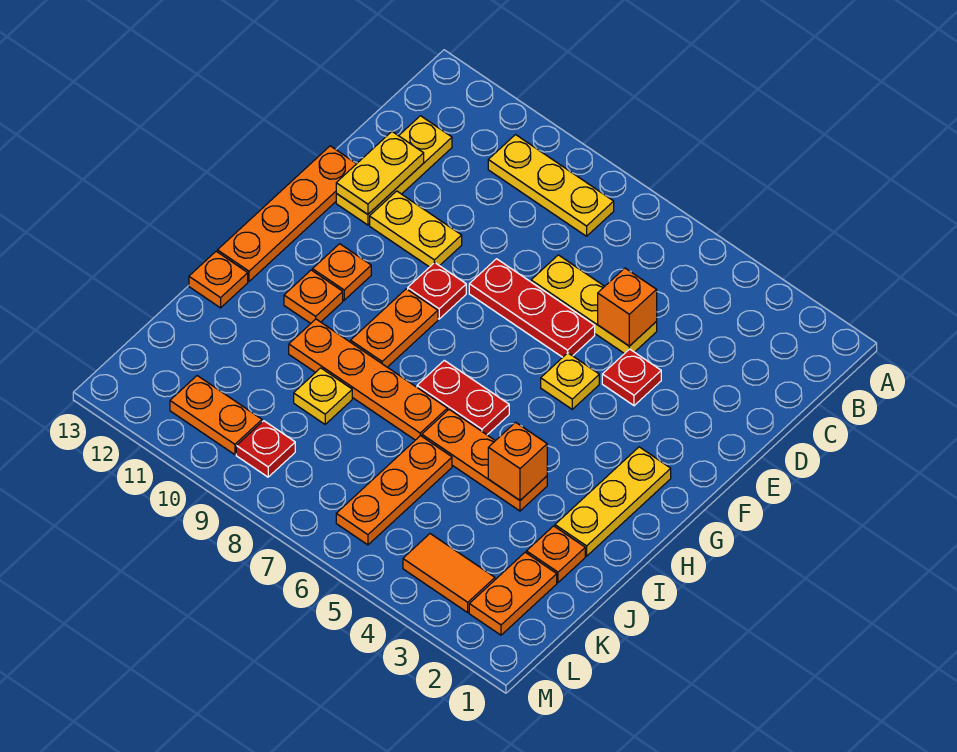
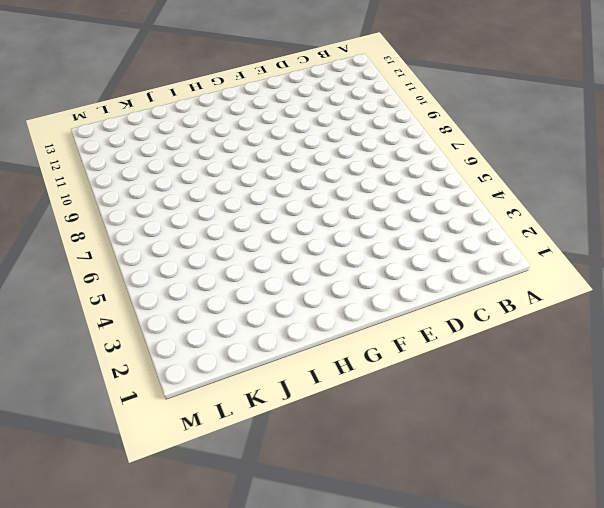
none -> yellow plate B8:B10 level 1
none -> yellow plate C12:E12 level 1
none -> yellow plate D5:D7 level 1

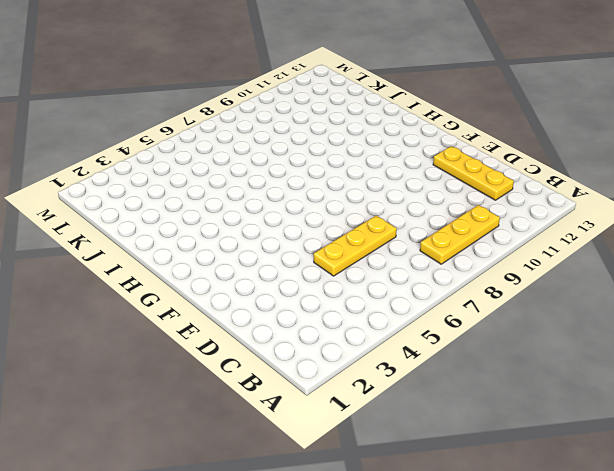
none -> red plate E4 level 1
none -> red plate E6:E8 level 1
none -> yellow plate E10:E11 level 1

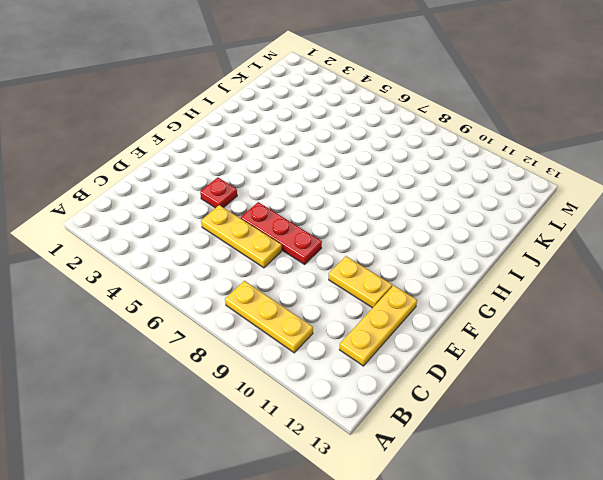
none -> orange plate E13:H13 level 1
none -> yellow plate F5 level 1
none -> red plate F9 level 1

